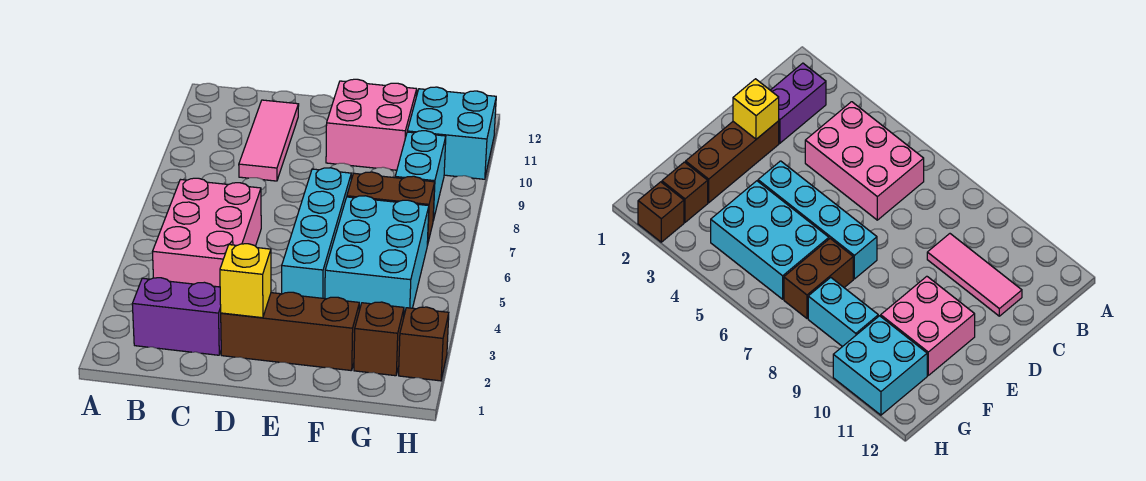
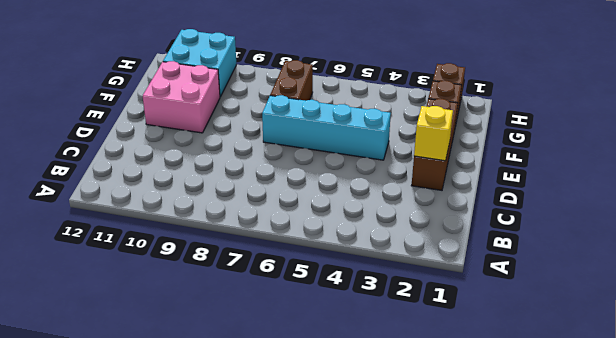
none -> purple brick B2:C2 level 1
none -> pink brick B4:C6 level 1
none -> pink tile C9:C11 level 1

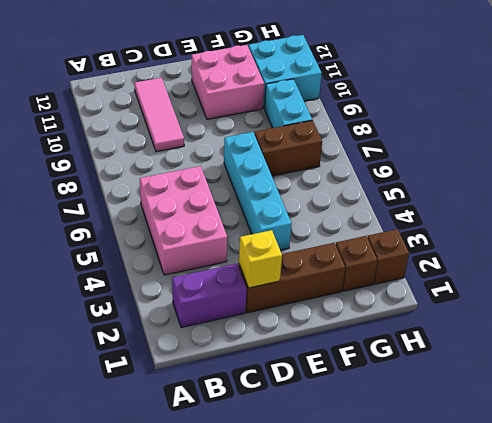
none -> cyan brick F4:G6 level 1

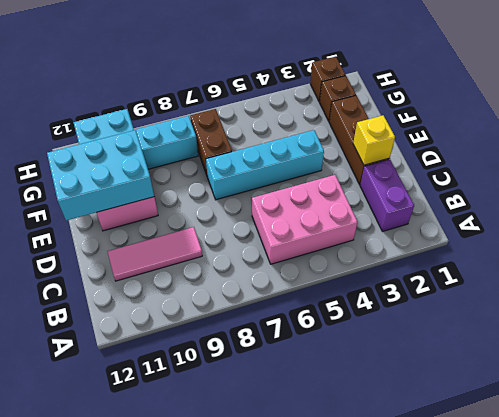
cyan brick E10:F12 level 2 -> cyan brick F4:G6 level 1

